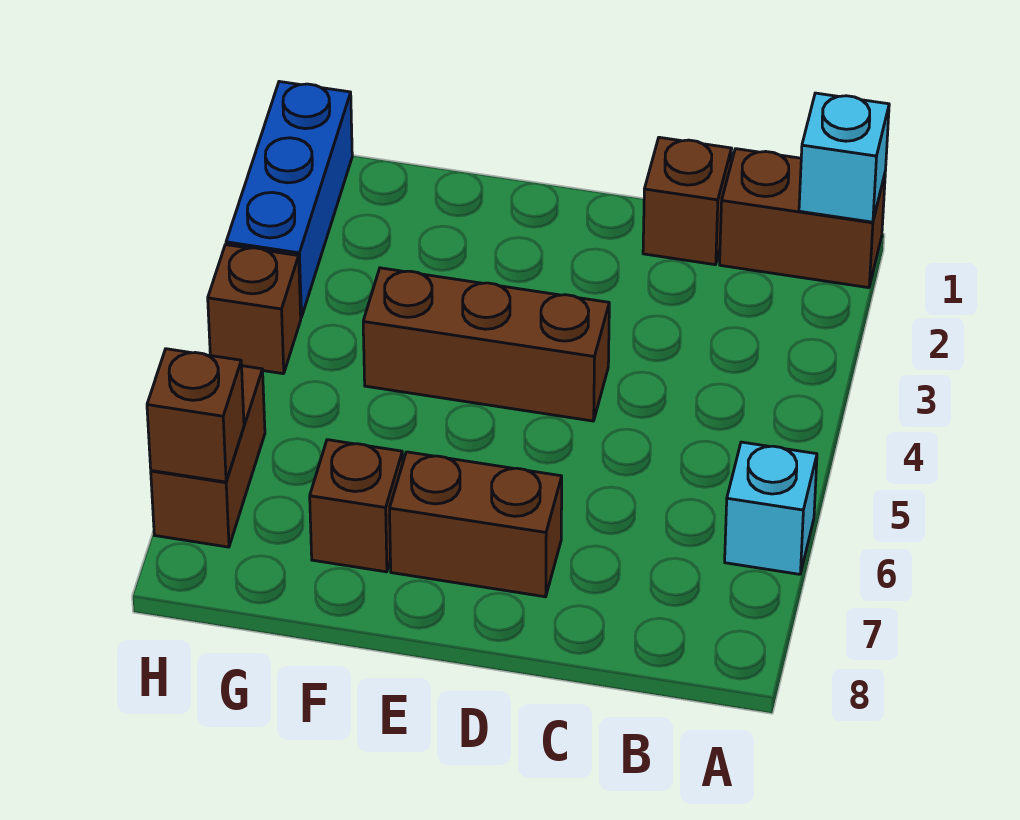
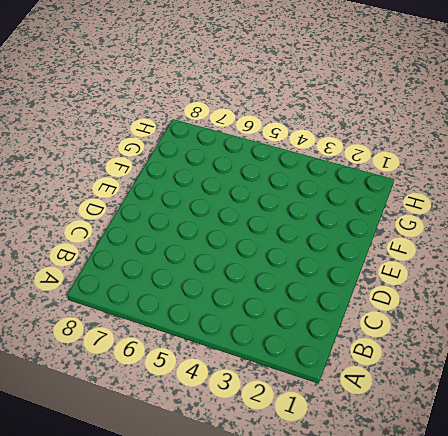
none -> brown brick A1:B1 level 1
none -> cyan brick A6 level 1

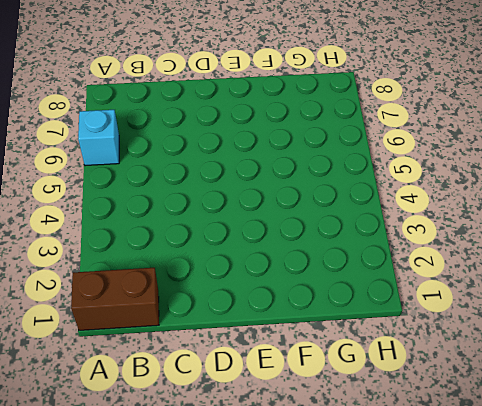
none -> brown brick C1 level 1
none -> brown brick D4:F4 level 1

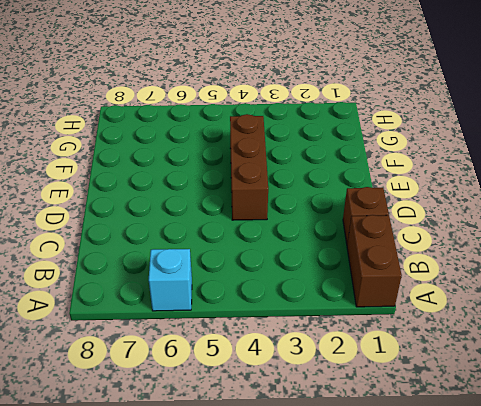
none -> brown brick D7:E7 level 1
none -> brown brick F7 level 1

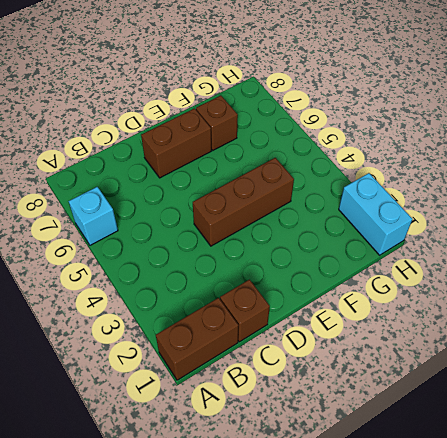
cyan brick H1:H2 level 1 -> blue brick H1:H3 level 1
none -> brown brick H4 level 1
none -> brown brick H6:H7 level 1

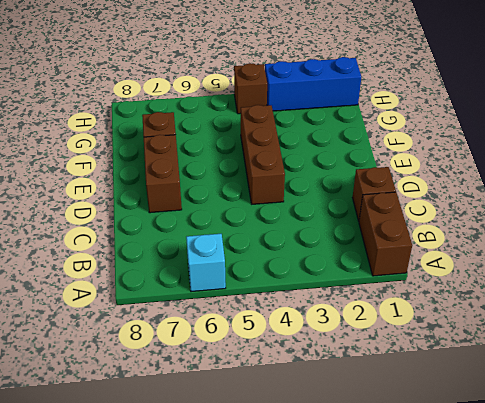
none -> brown brick H6:H7 level 1
none -> cyan brick A1 level 2

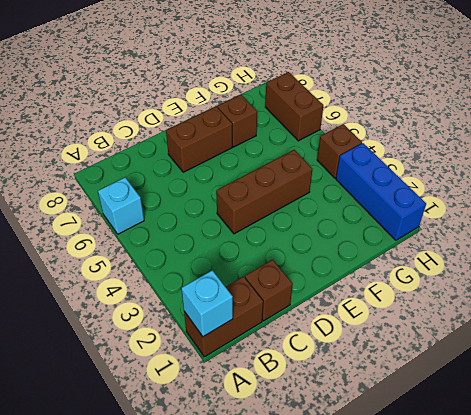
none -> brown brick H7 level 2

